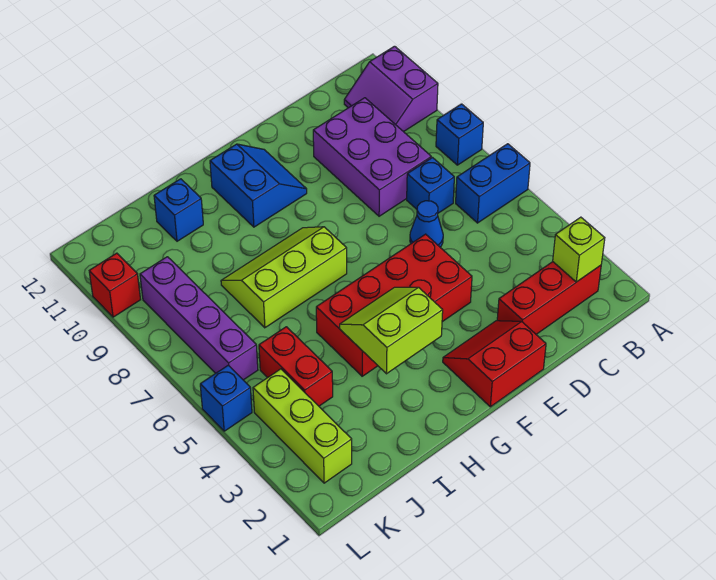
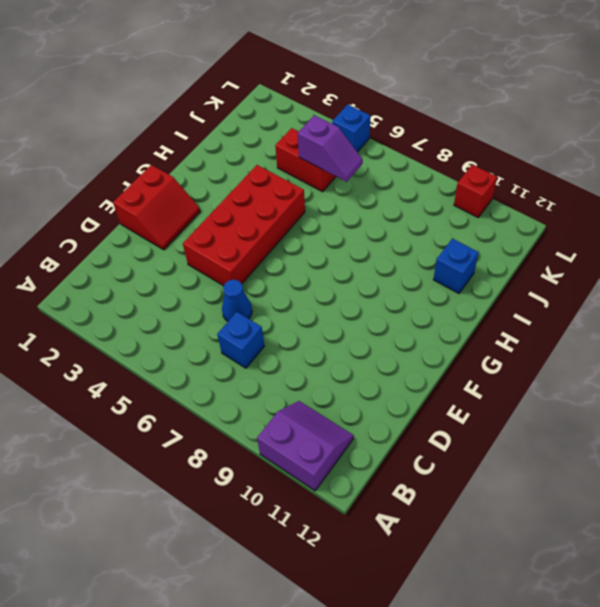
purple slope J5:J6 level 2 top 5 -> none
none -> blue brick A6:B6 level 1
none -> blue brick A8 level 1
none -> red brick B2:D2 level 1

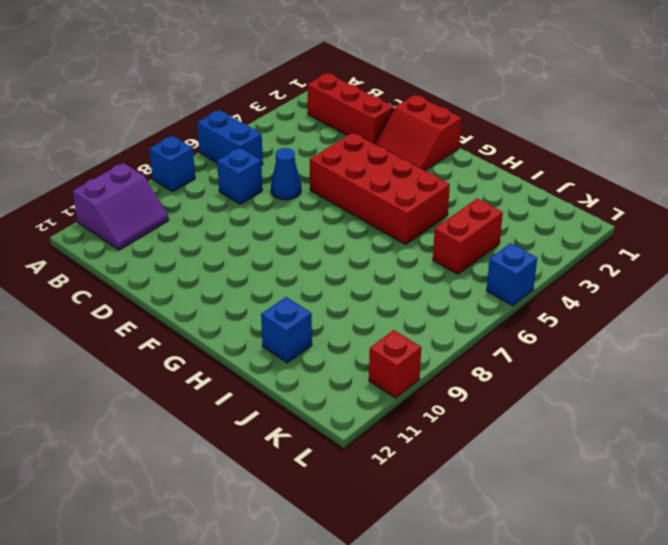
none -> purple brick C8:D10 level 1
none -> blue slope F10:G11 level 1 top G
none -> lime slope G7:I8 level 1 top 7

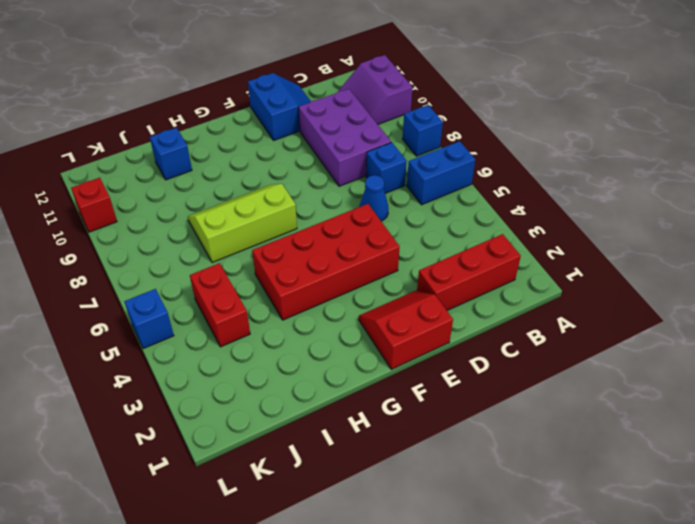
blue slope D11:E12 level 1 top E -> blue slope F10:G11 level 1 top G
none -> lime brick K2:K4 level 1
none -> purple brick K6:K9 level 1
none -> lime brick B2 level 2

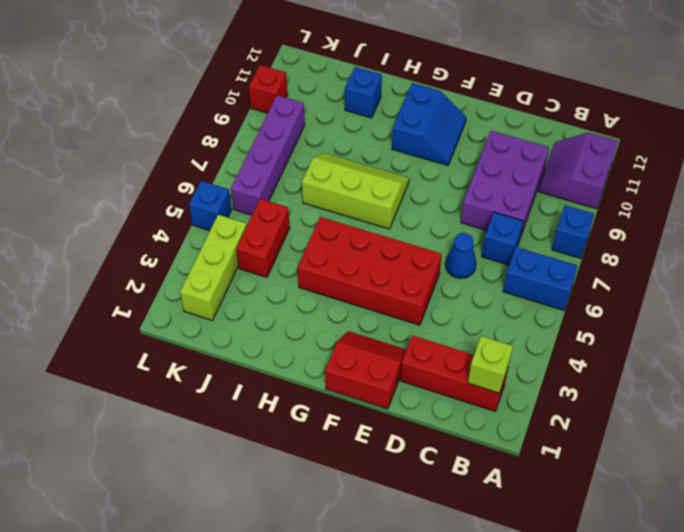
none -> lime slope G3:H4 level 2 top 3

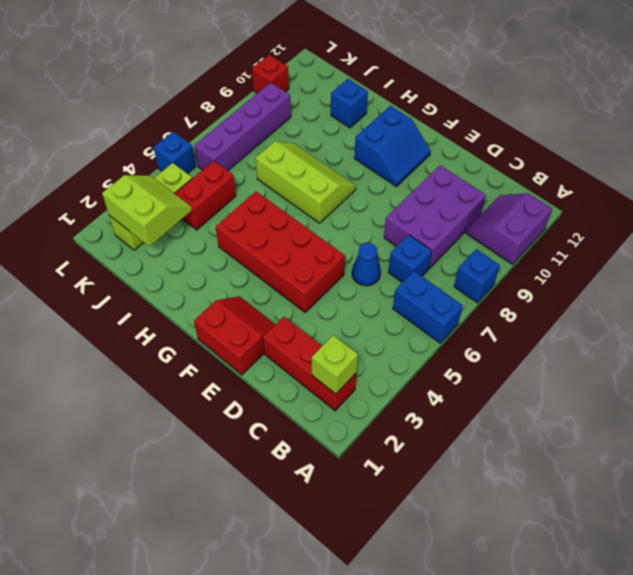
lime slope J2:K3 level 2 top 2 -> lime slope G3:H4 level 2 top 3

